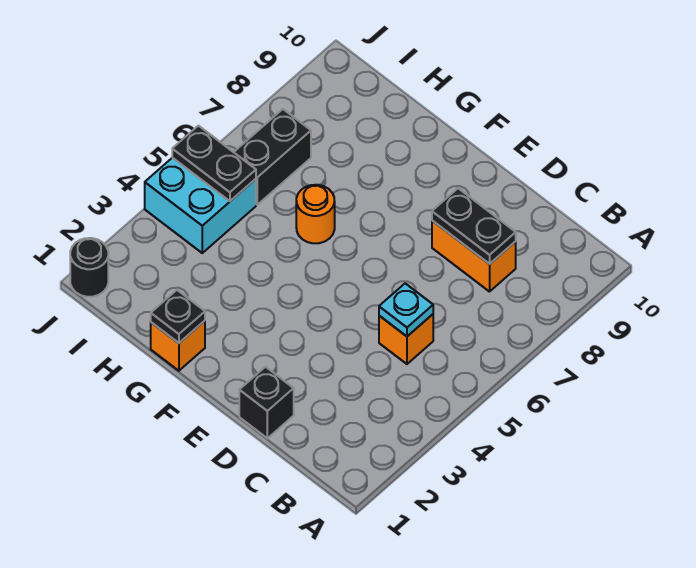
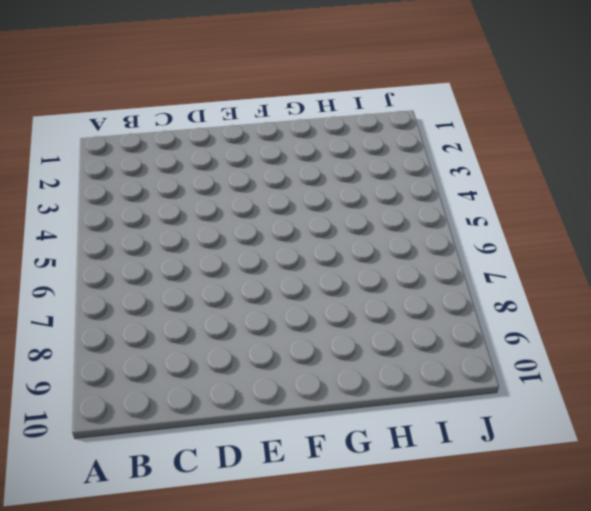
none -> orange brick C5 level 1
none -> orange brick C8:D8 level 1
none -> black brick D1 level 1

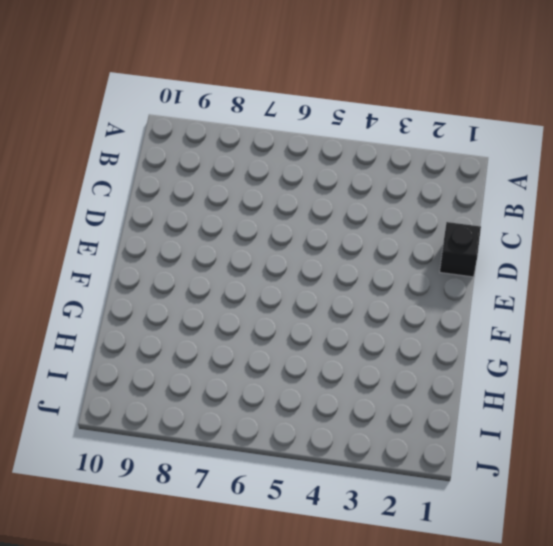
none -> orange brick C5 level 1
none -> orange brick C8:D8 level 1
none -> orange brick G1 level 1

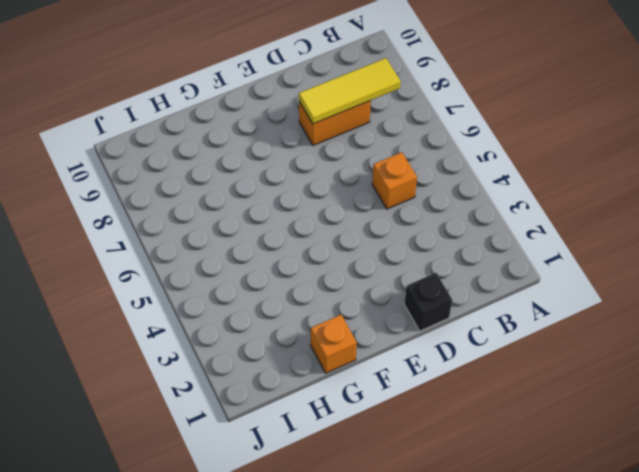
yellow tile B8:D8 level 2 -> black plate C8:D8 level 2
none -> orange round brick G6 level 1
none -> cyan brick I4:J5 level 1
none -> black brick I6:I7 level 1

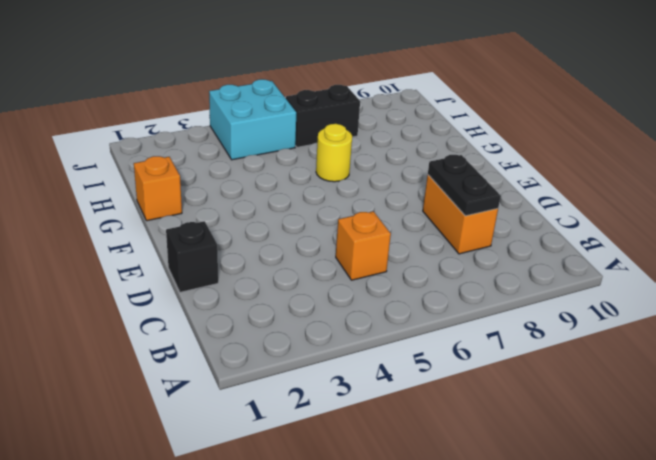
yellow round brick G6 level 1 -> orange round brick G6 level 1
none -> black round brick J1 level 1
none -> cyan plate C5 level 2
none -> black plate G1 level 2

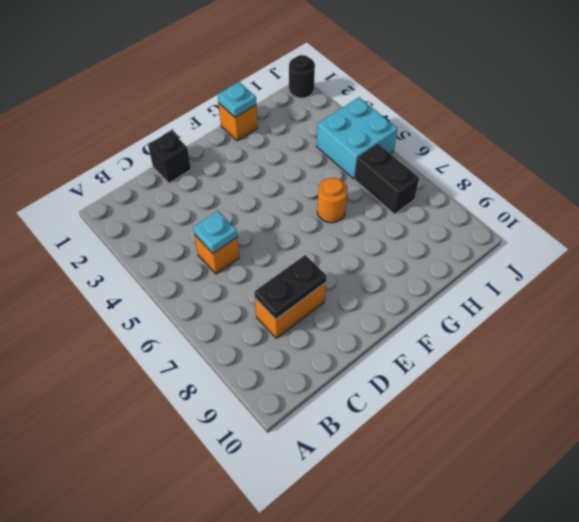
cyan plate G1 level 2 -> black plate G1 level 2
none -> black plate I5:J5 level 2

